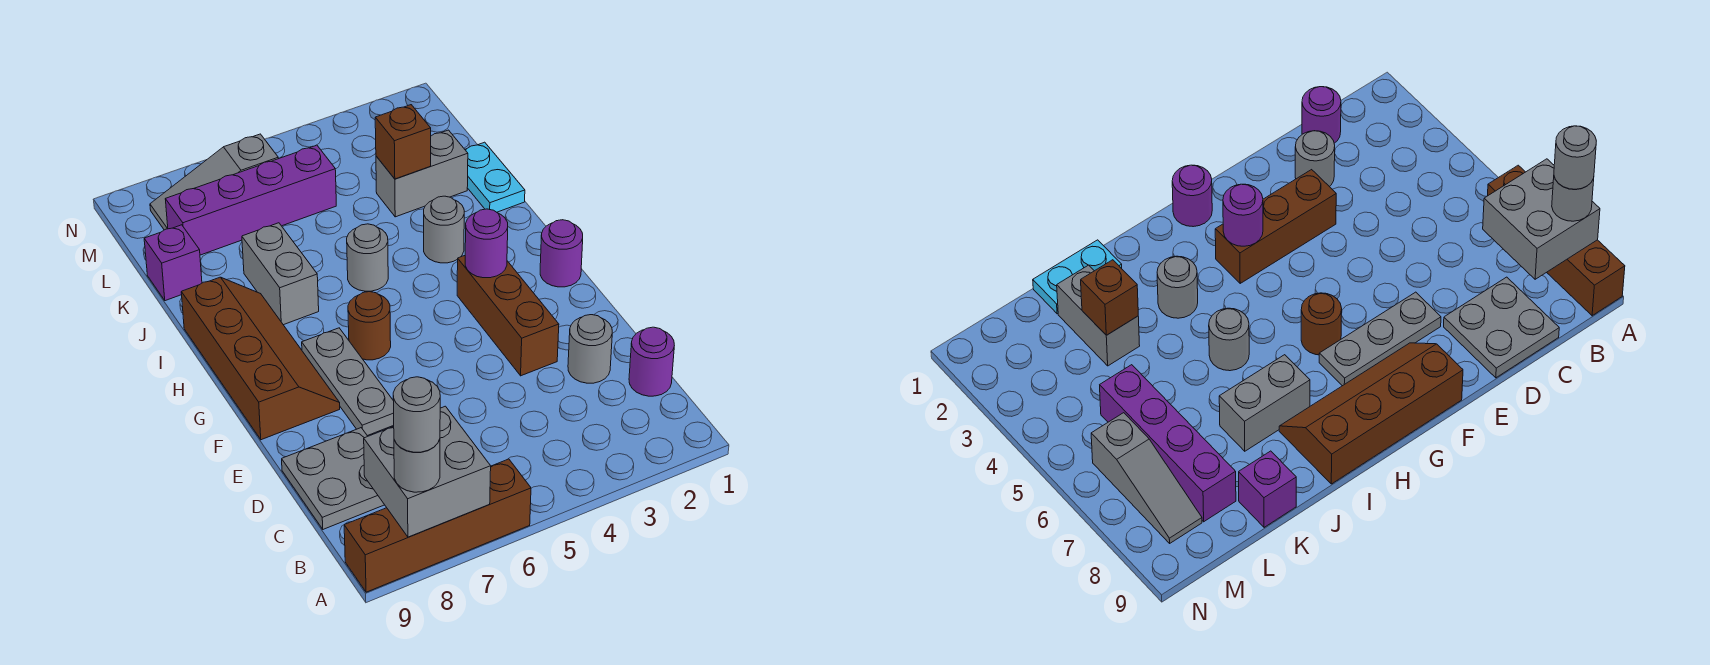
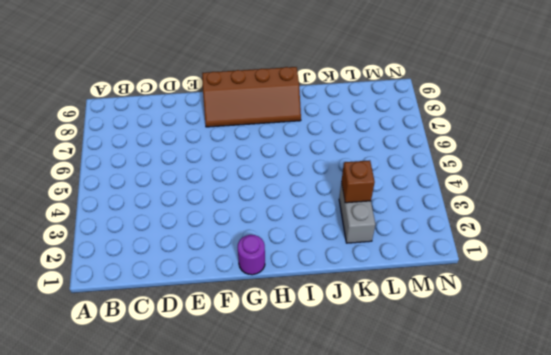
none -> brown brick A6:A9 level 1
none -> purple round brick C1 level 1
none -> grey plate C8:D9 level 1

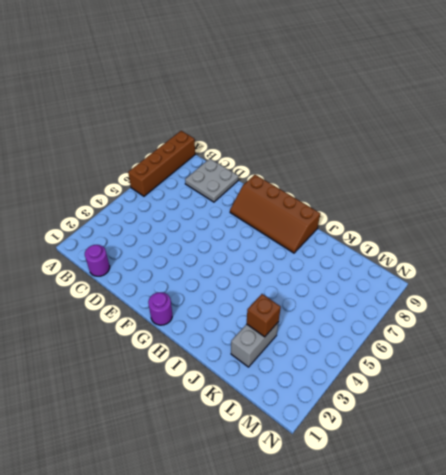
none -> grey round brick D2 level 1
none -> brown brick E3:G3 level 1
none -> grey plate E7:G7 level 1

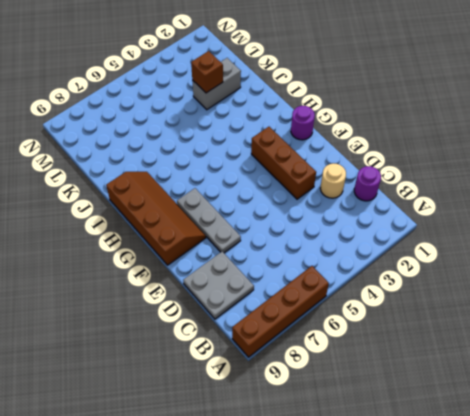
tan round brick D2 level 1 -> grey round brick D2 level 1
none -> brown round brick G6 level 1
none -> grey round brick I3 level 1
none -> grey round brick I5 level 1

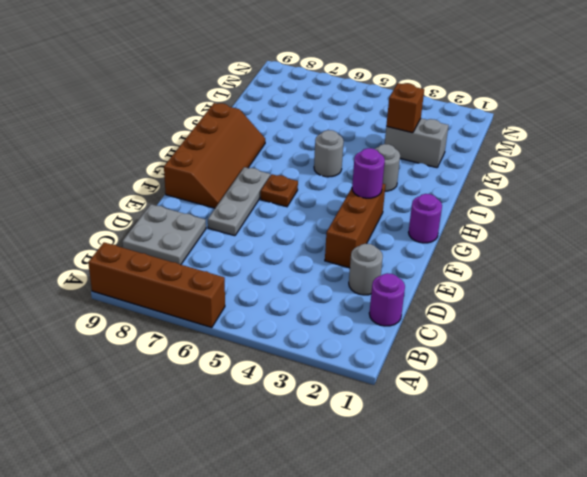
brown plate G6 level 1 -> brown round brick G6 level 1
none -> grey brick I7:J7 level 1
none -> cyan plate J1:K1 level 1
none -> purple brick K9 level 1

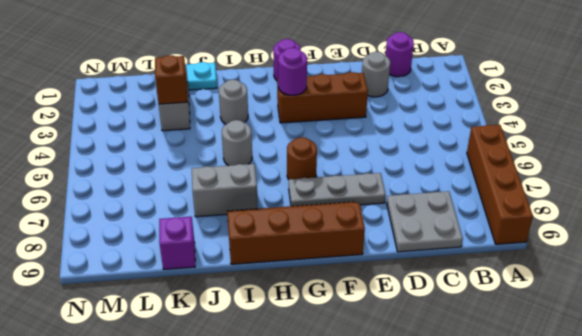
none -> purple brick L5:L8 level 1
none -> grey slope M6:M8 level 1 top 6
none -> grey brick A7:B8 level 2

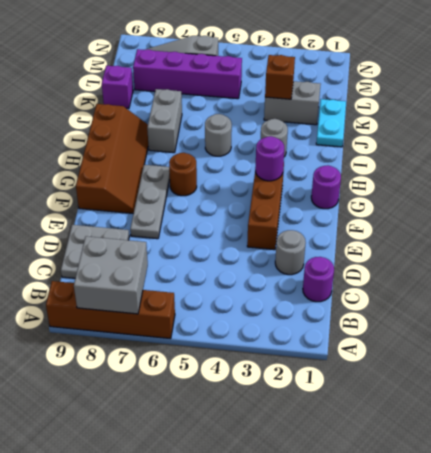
none -> grey round brick A8 level 3
none -> grey round brick A8 level 4

